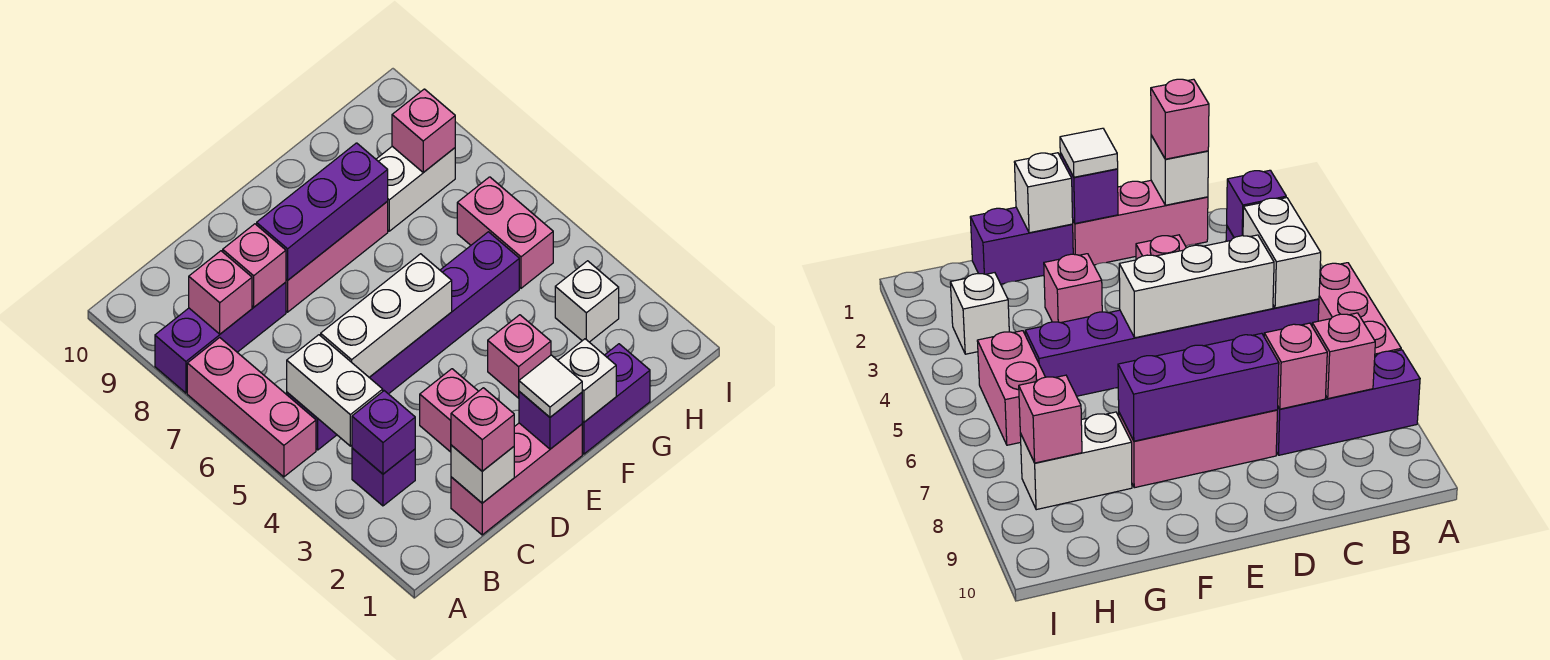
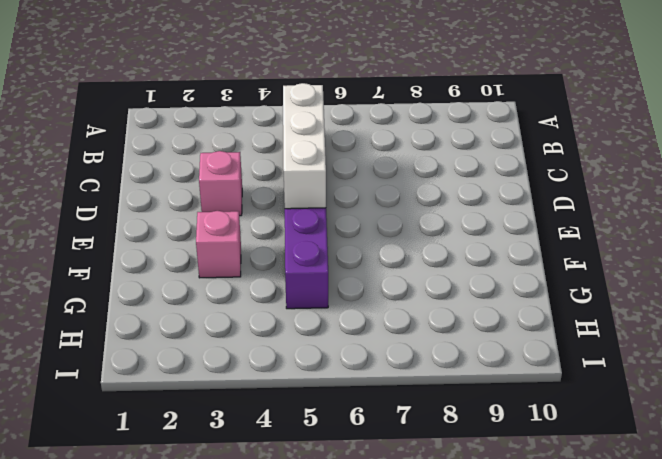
none -> pink brick A5:A7 level 1
none -> purple brick A8:C8 level 1
none -> purple brick B3 level 1

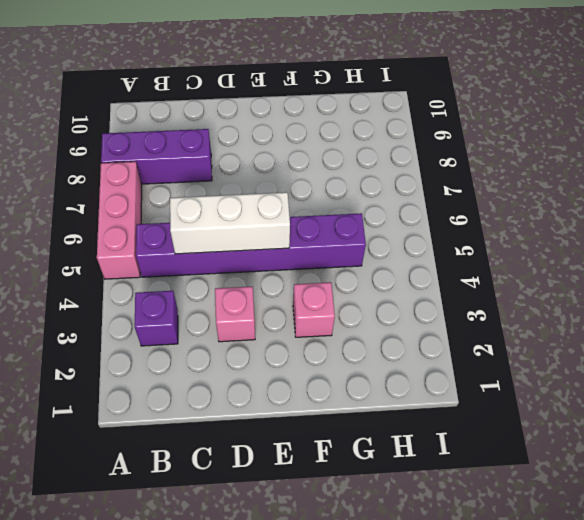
none -> pink brick C1:E1 level 1
none -> pink brick D8:F8 level 1
none -> purple brick F1:G1 level 1

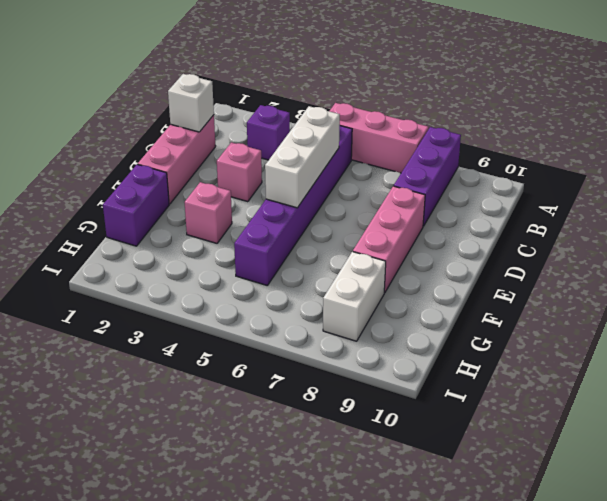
none -> white brick H3 level 1
none -> pink brick H5:H6 level 1
none -> purple brick B3 level 2

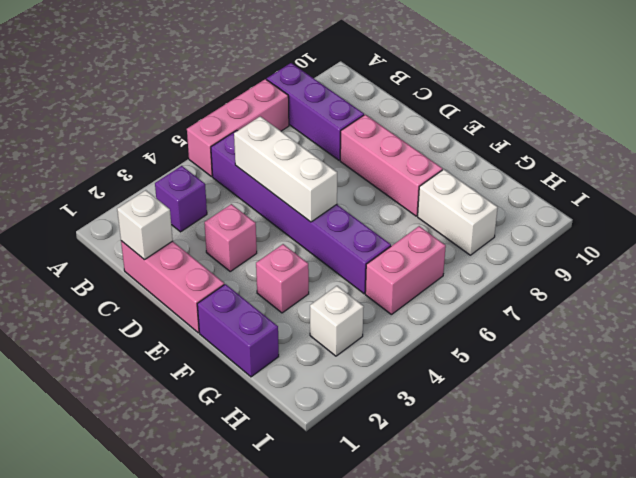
none -> purple brick B3 level 2
none -> white brick B4:B5 level 2
none -> pink brick B8 level 2

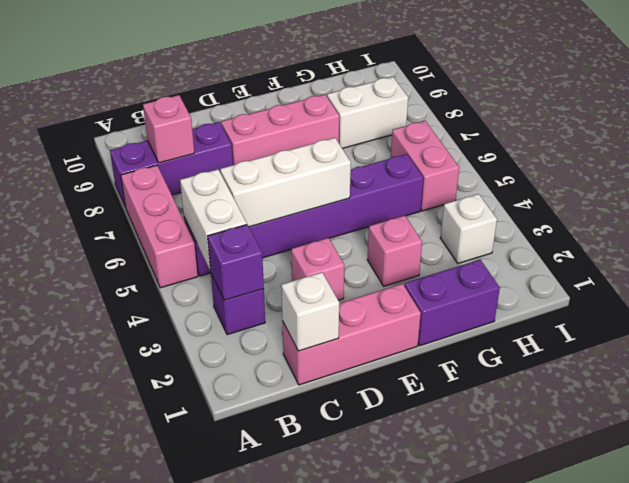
none -> pink brick C8 level 2
none -> purple brick D8:F8 level 2
none -> purple brick E1 level 2

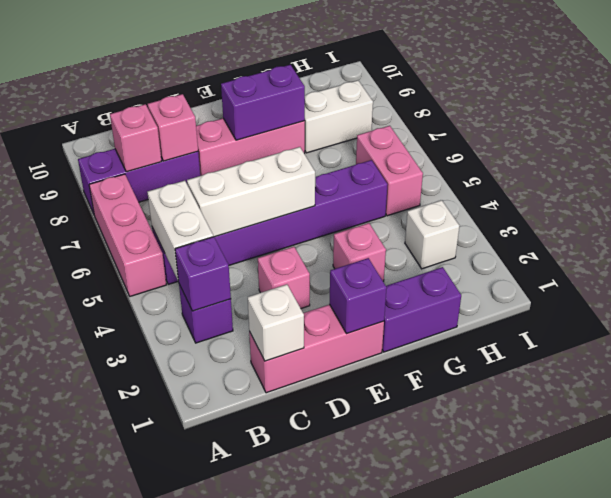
purple brick E8:F8 level 2 -> purple brick D8:F8 level 2
none -> white brick F1 level 2
none -> pink brick H8 level 2
none -> pink brick C1 level 3

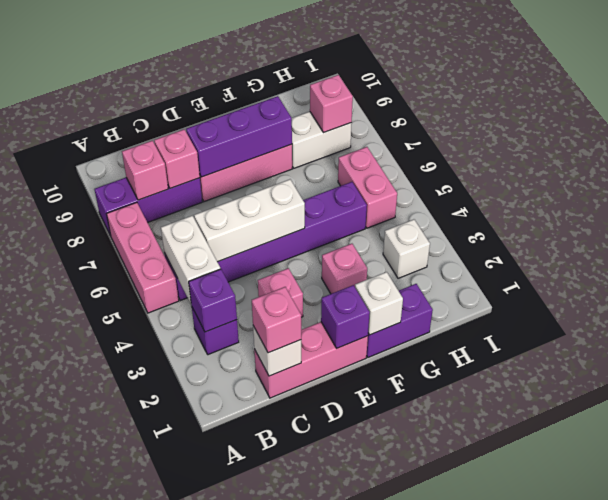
none -> white tile E1 level 3

